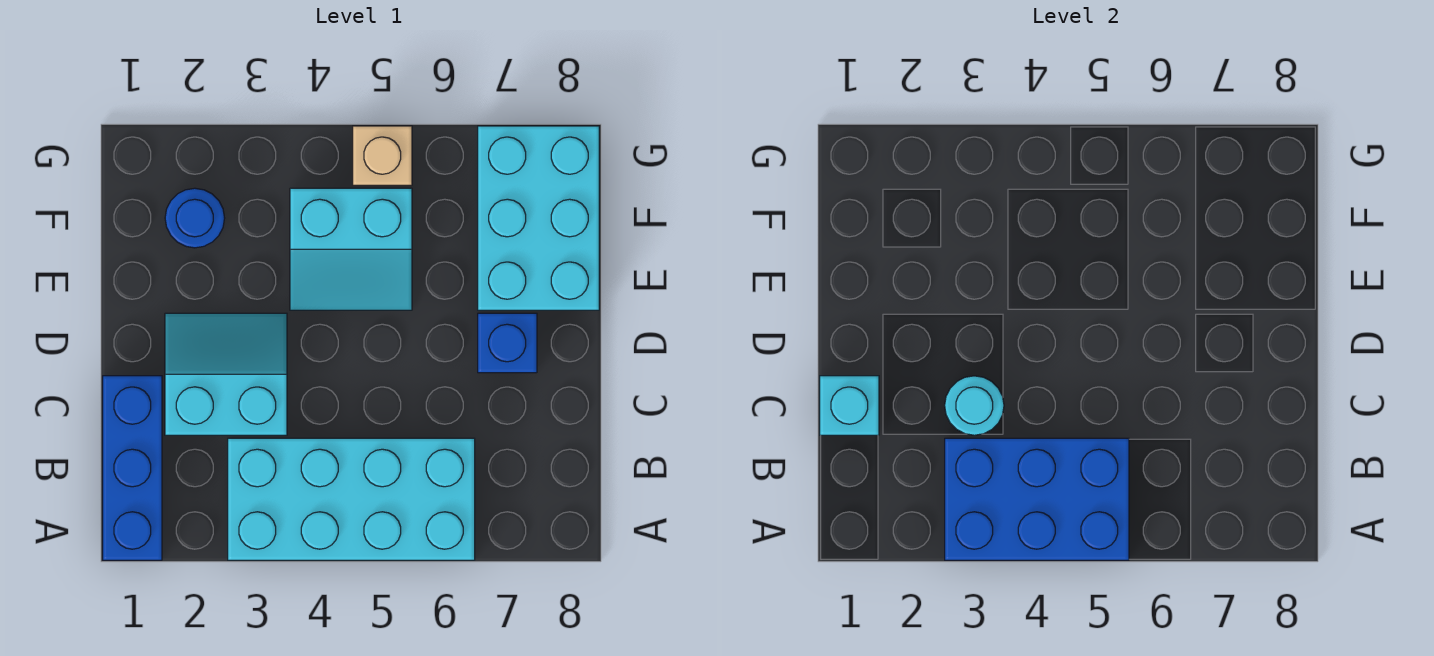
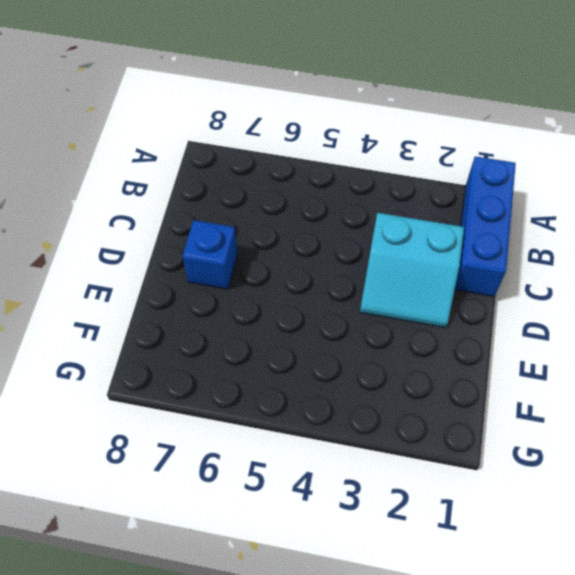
none -> cyan brick A3:B6 level 1
none -> cyan slope E4:F5 level 1 top F

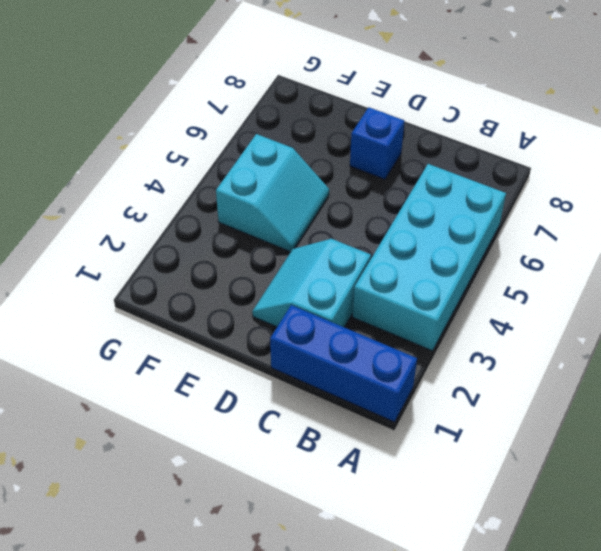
none -> cyan brick E7:G8 level 1
none -> blue round brick F2 level 1

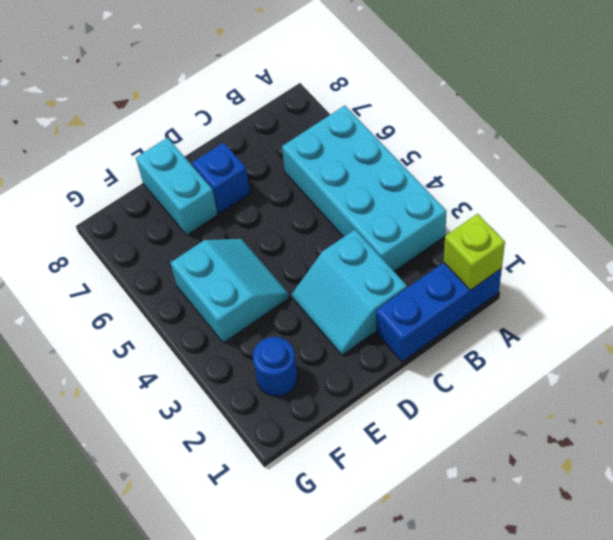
lime brick A1 level 2 -> none
cyan brick E7:E8 level 1 -> cyan brick E7:G8 level 1
none -> tan brick G5 level 1
none -> blue brick A3:B5 level 2

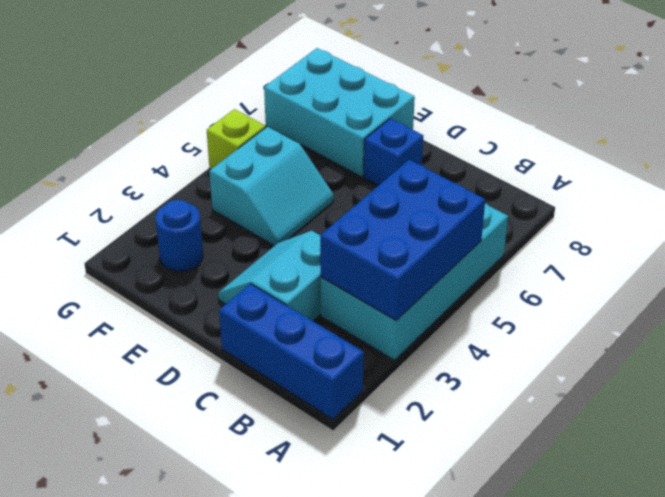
lime brick G5 level 1 -> tan brick G5 level 1
none -> cyan brick C1 level 2
none -> cyan round brick C3 level 2

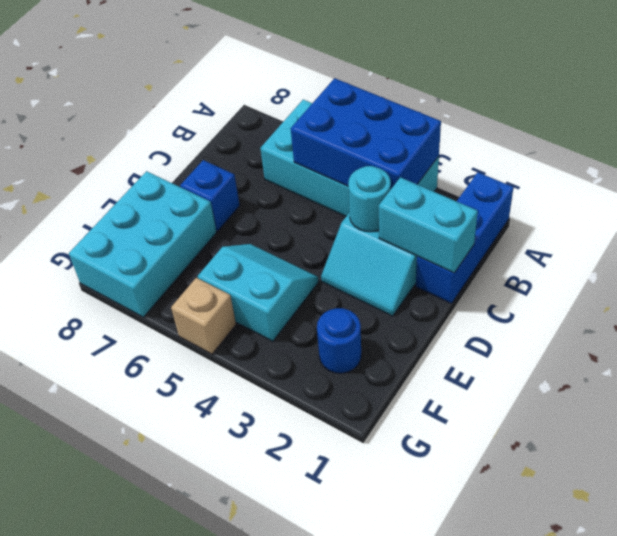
cyan brick C1:C2 level 2 -> cyan brick C1 level 2

